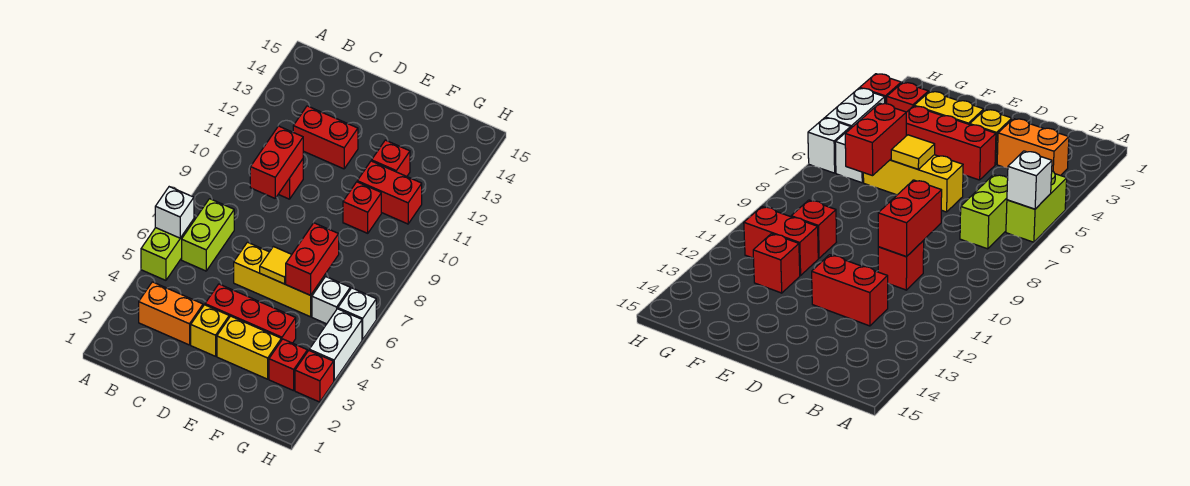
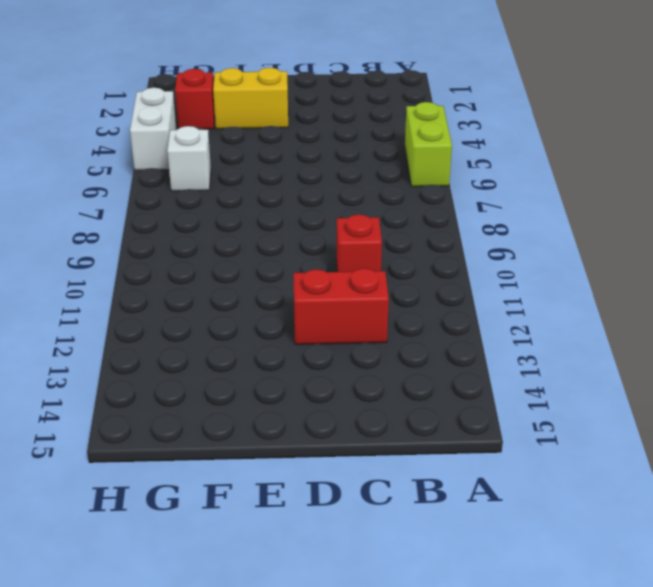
none -> orange brick B3:C3 level 1
none -> lime brick B6:B7 level 1
none -> yellow brick D3 level 1

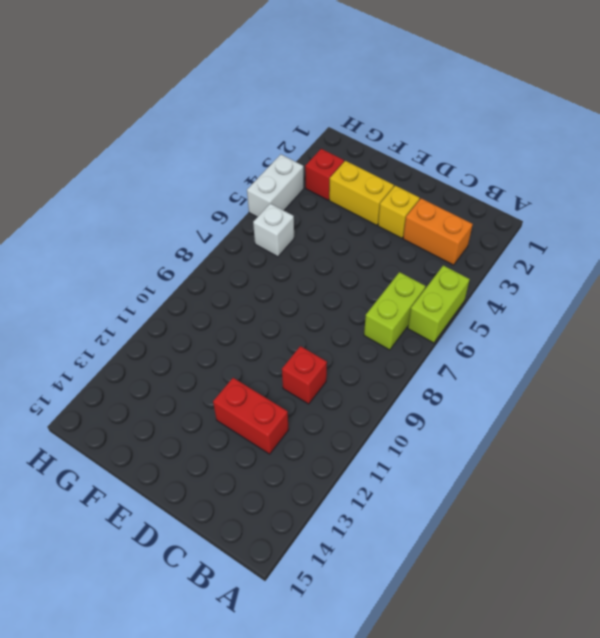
none -> red brick D4:F4 level 1
none -> yellow brick D6:F6 level 1
none -> red brick F10 level 1

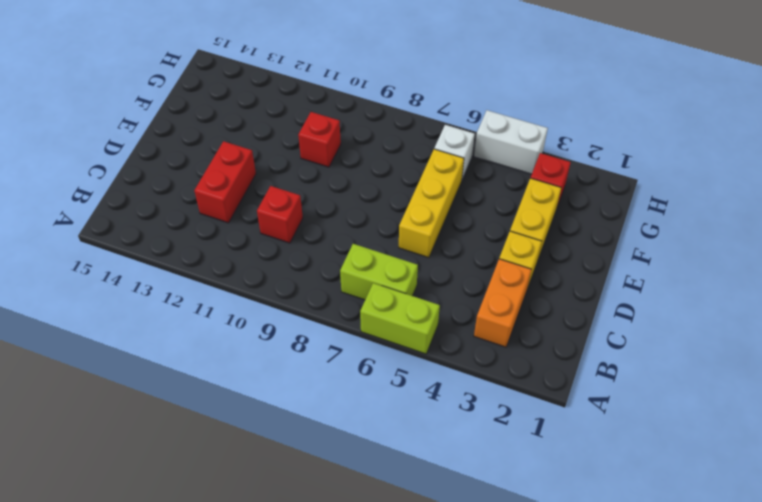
none -> red brick D4:F4 level 1
none -> red brick F11:G11 level 1
none -> red brick F12 level 1

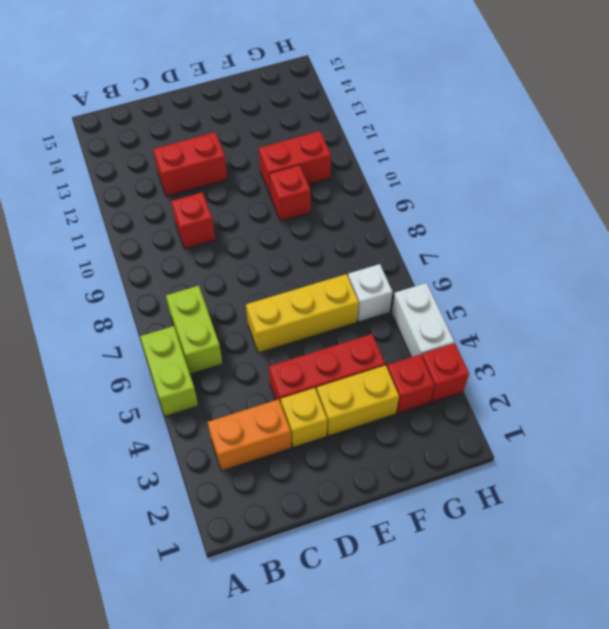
none -> red brick F12 level 1
none -> white brick H6 level 1
none -> white brick A6 level 2

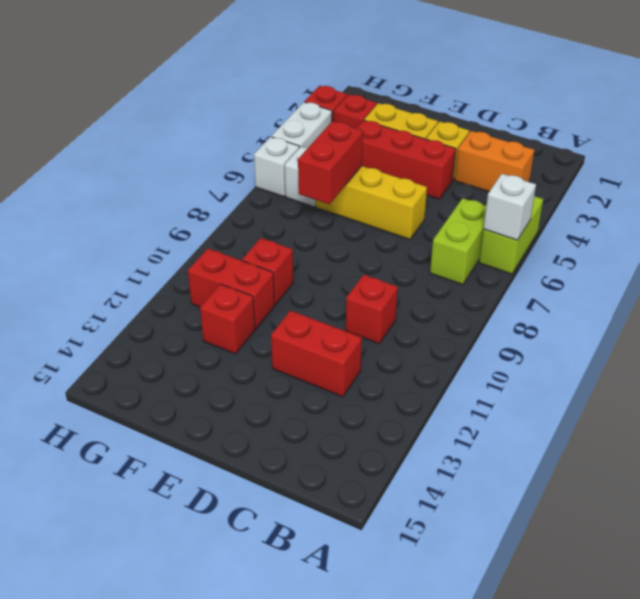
none -> red brick C9:C10 level 2
none -> yellow tile E6 level 2

